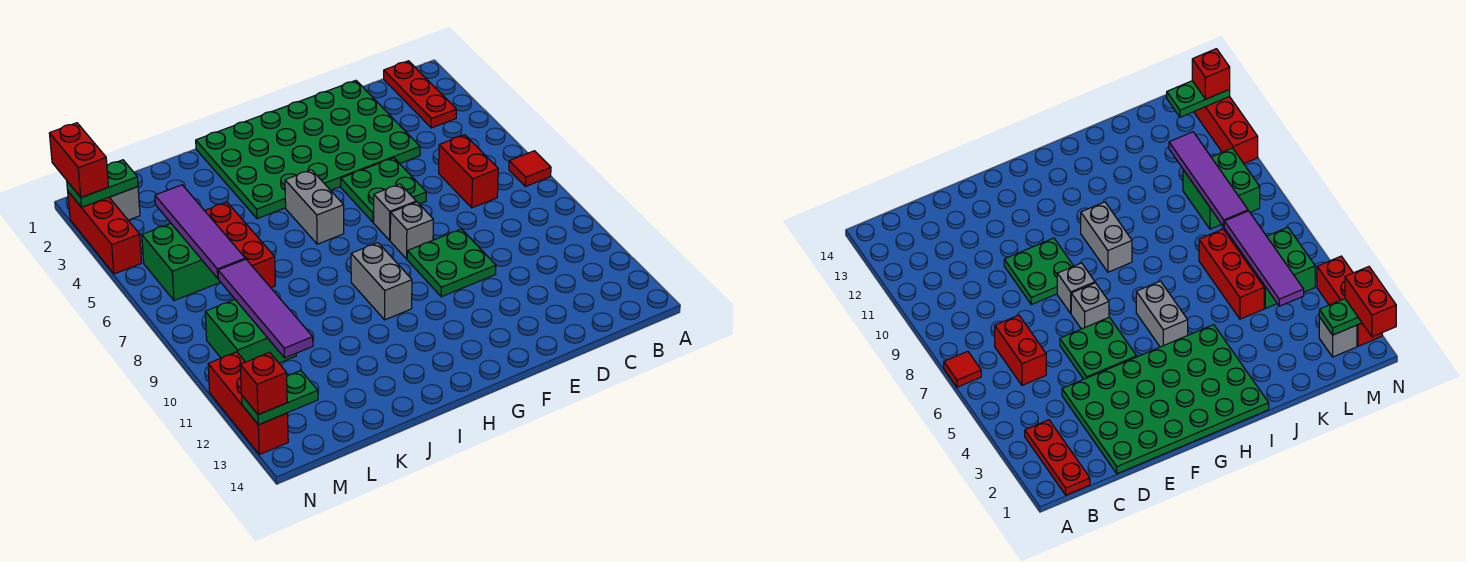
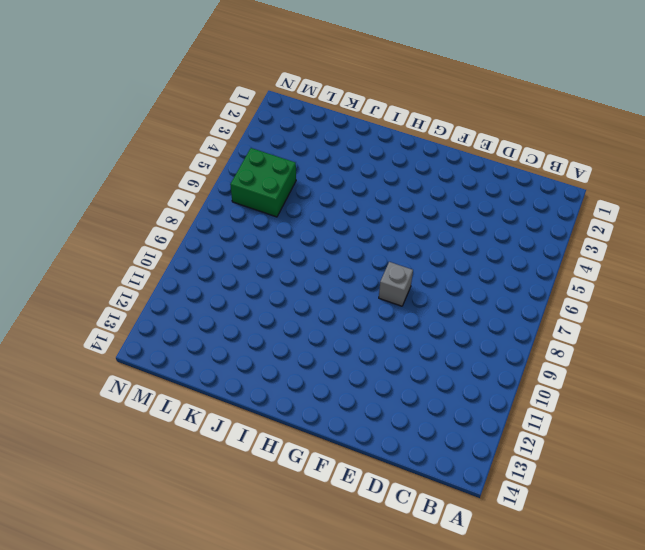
none -> red tile A7 level 1
none -> red plate B1:B3 level 1
none -> red brick C6:C7 level 1

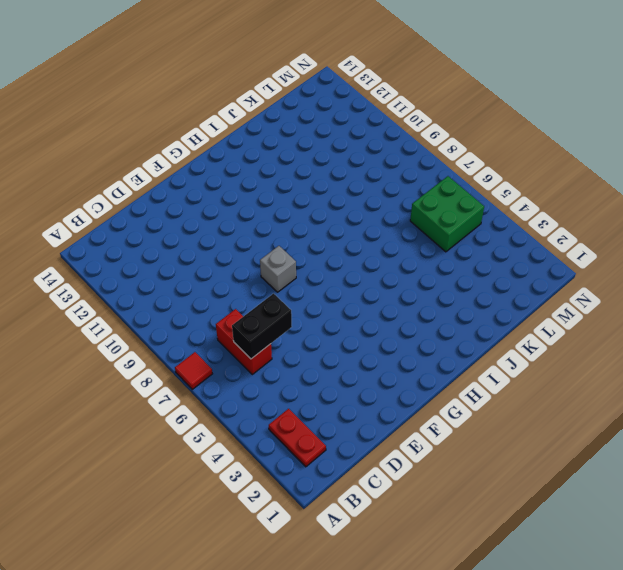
red plate B2:B3 level 1 -> red plate B1:B3 level 1
black brick C6:D6 level 2 -> none
none -> green plate D1:I4 level 1
none -> green plate E5:F6 level 1
none -> green plate E9:F10 level 1

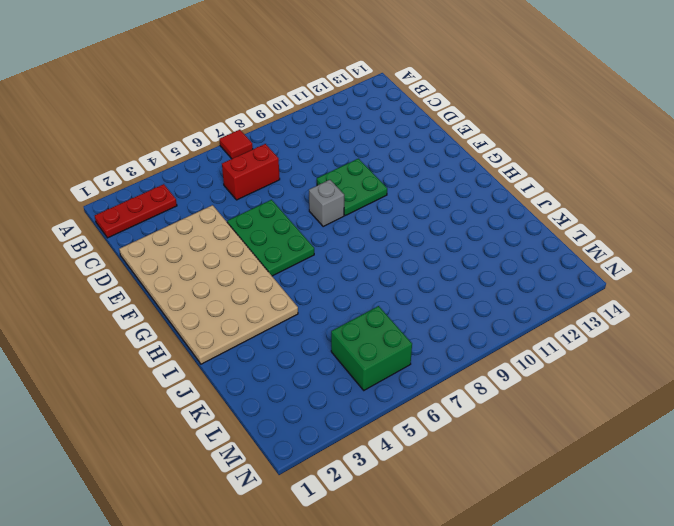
tan plate D1:I4 level 1 -> green plate D1:I4 level 1
green plate E5:G6 level 1 -> green plate E5:F6 level 1
none -> grey brick F7 level 1
none -> grey brick H5:H6 level 1
none -> grey brick H9:H10 level 1

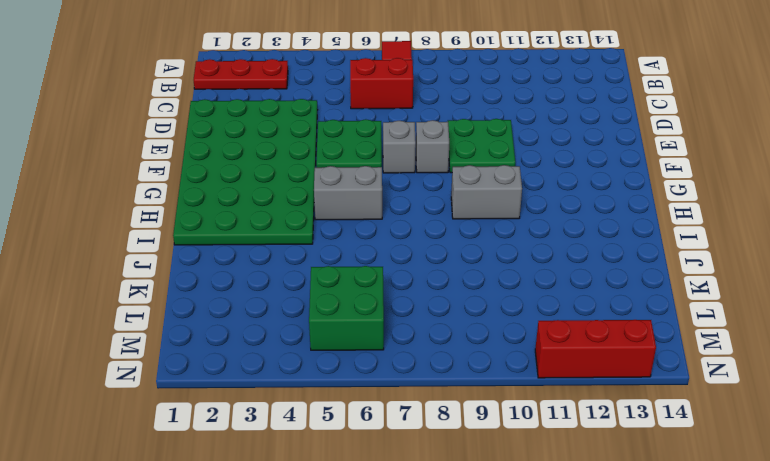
none -> red brick K5:K7 level 1
none -> green brick L9:M10 level 1
none -> grey brick M2 level 1

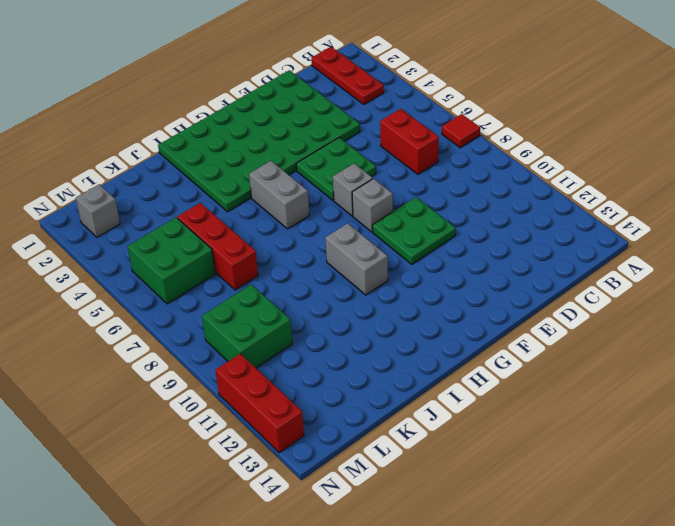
none -> red brick N2:N4 level 1
none -> purple tile L4:L7 level 2
none -> purple tile L8:L11 level 2

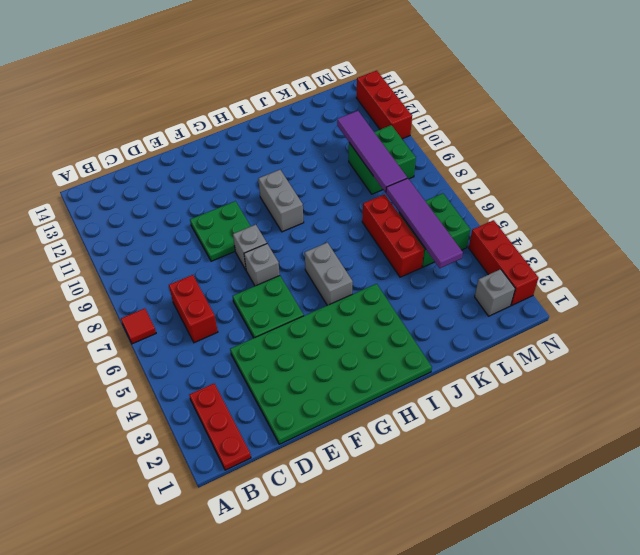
none -> green plate M2:N2 level 2
none -> green plate M13:N13 level 2
none -> red brick N1:N2 level 3

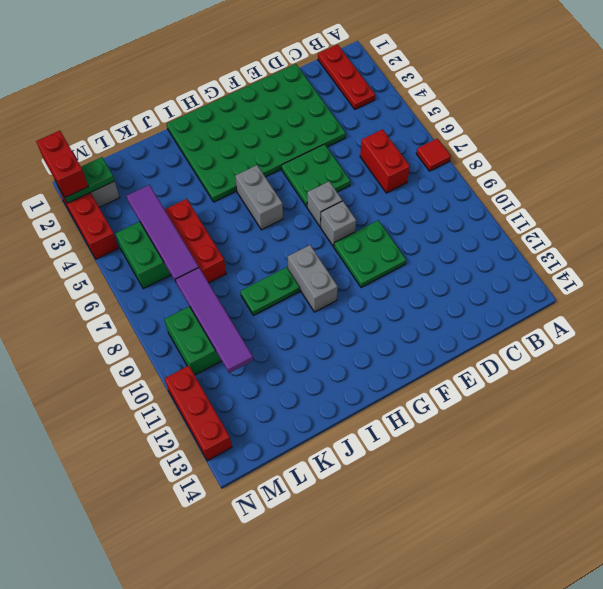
green plate I9:J9 level 1 -> green plate M13:N13 level 2
none -> red brick N13 level 3

